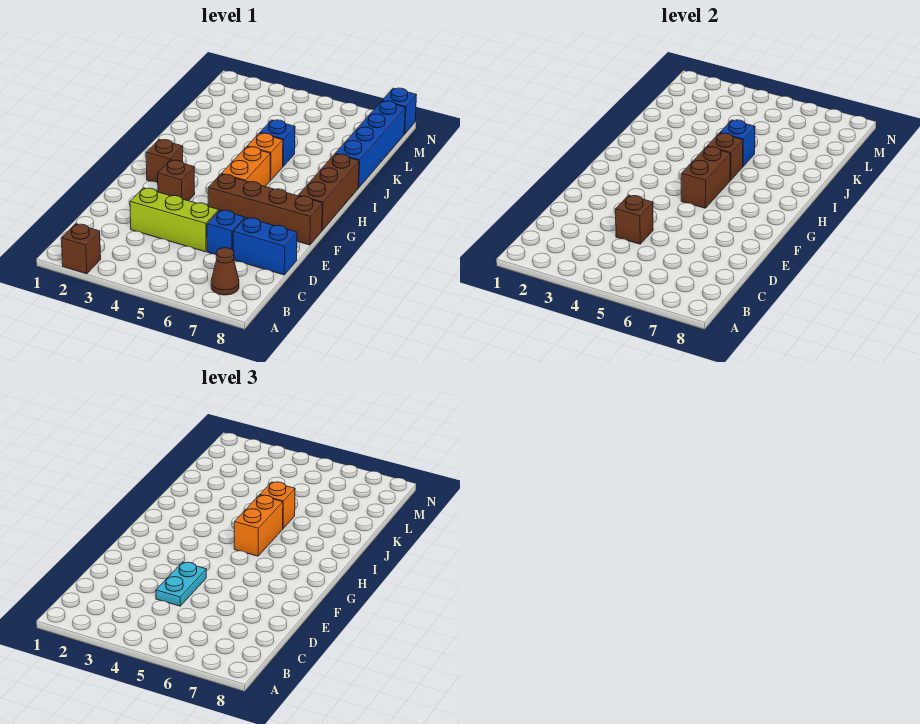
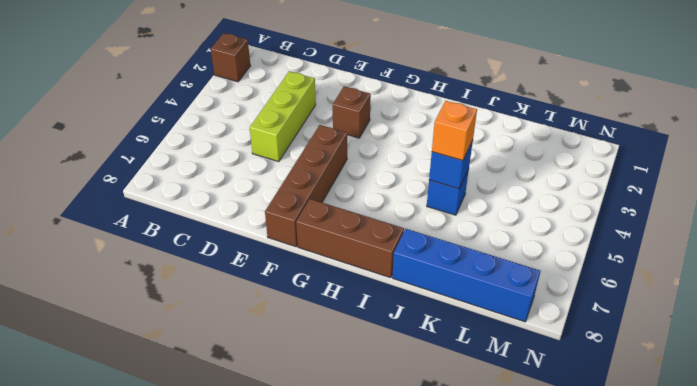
none -> brown cone B7 level 1
none -> blue brick D6 level 1
none -> blue brick D7:D8 level 1

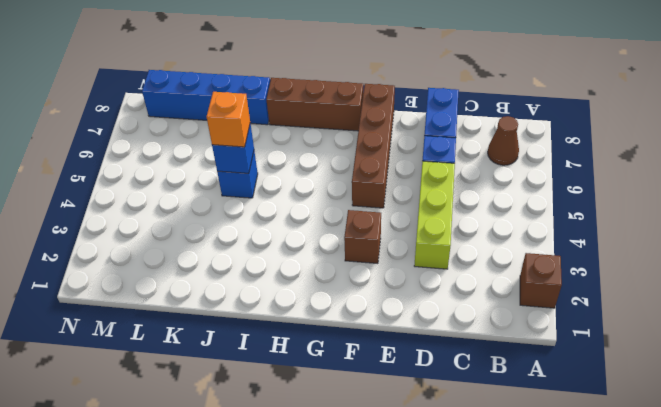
none -> brown brick G2 level 1
none -> orange brick G5:H5 level 1
none -> orange brick I5 level 1

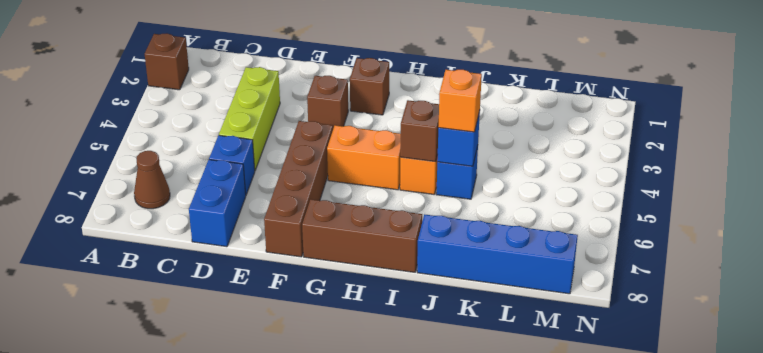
none -> blue brick N8 level 1
none -> brown brick D4 level 2
none -> brown brick G5:H5 level 2

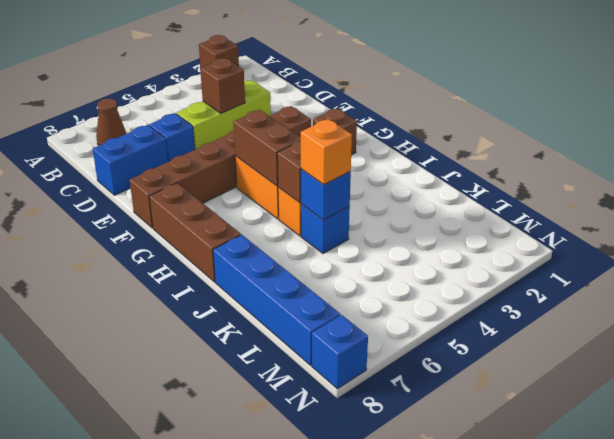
none -> cyan plate D4:E4 level 3
none -> orange brick H5:I5 level 3

